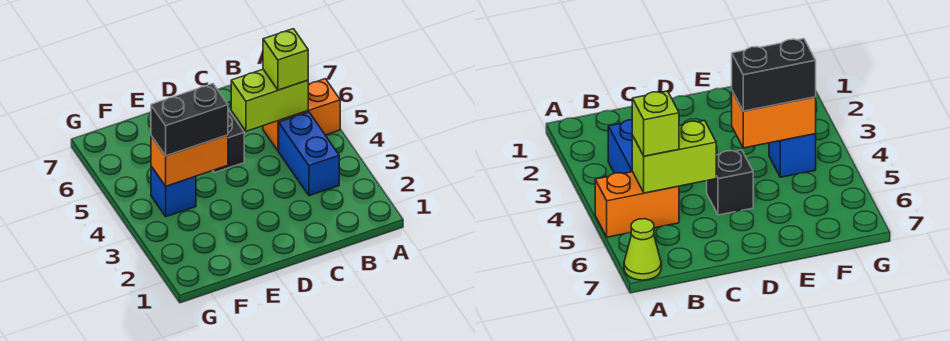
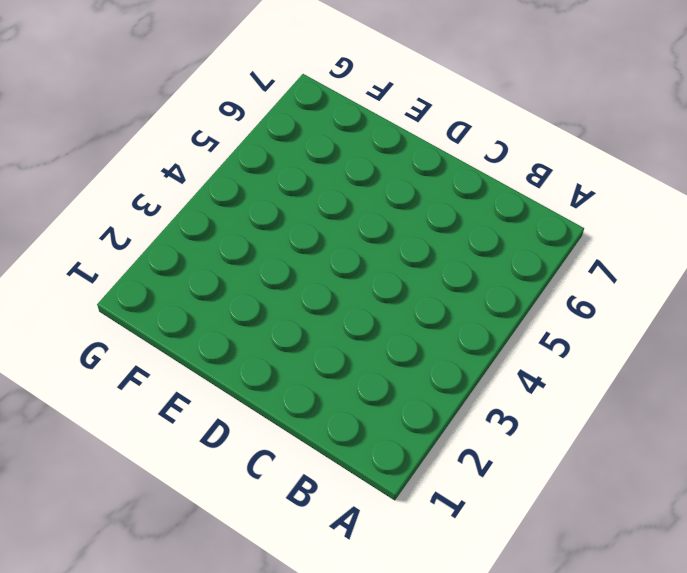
none -> orange brick A5:B5 level 1
none -> lime cone A7 level 1

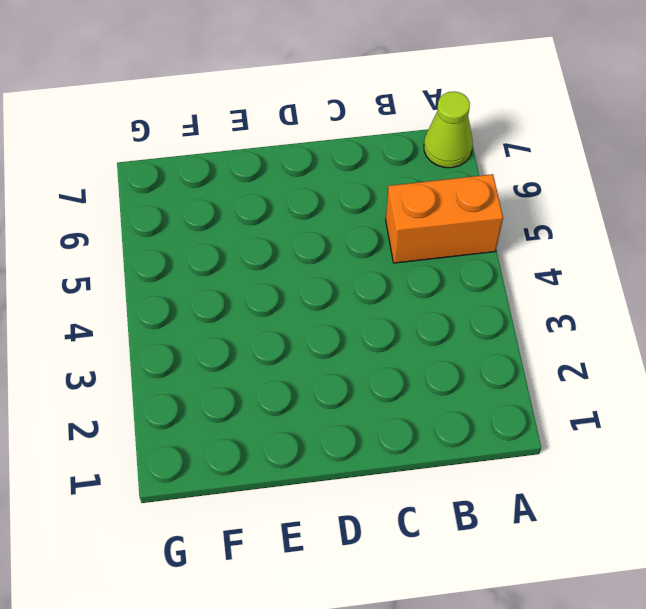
none -> blue brick B3:B4 level 1
none -> black brick D5 level 1

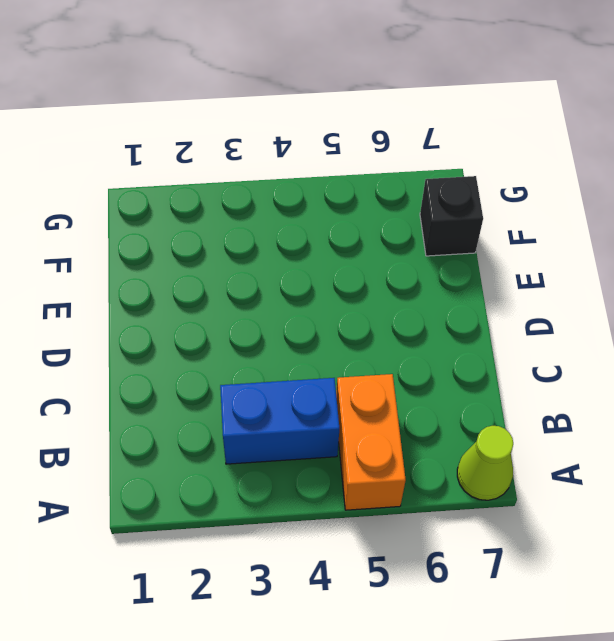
black brick F7 level 1 -> black brick D5 level 1
none -> blue brick F4 level 1
none -> lime brick B5:C5 level 2

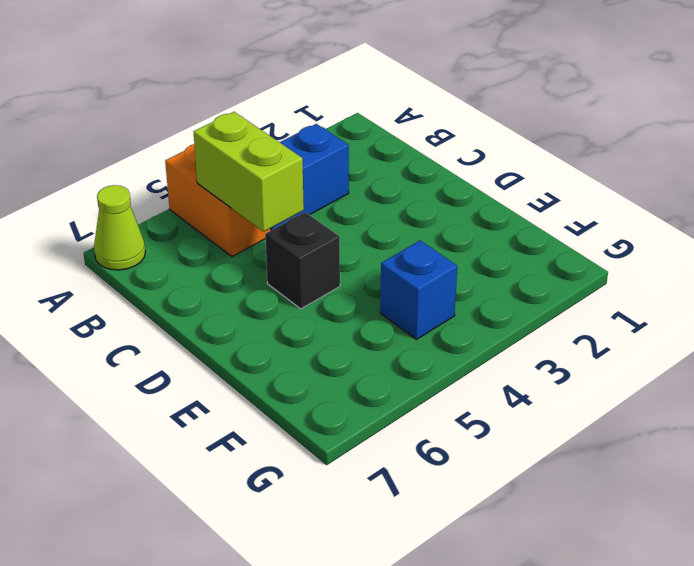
none -> orange brick E4:F4 level 2
none -> lime brick B5 level 3

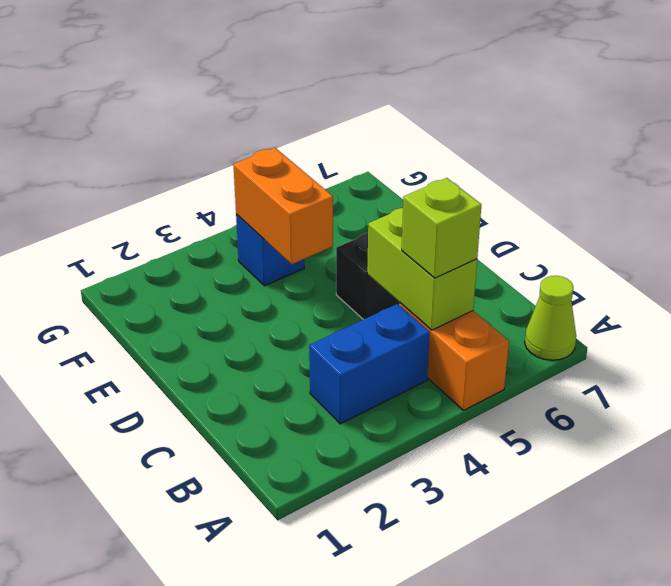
none -> black brick E4:F4 level 3

